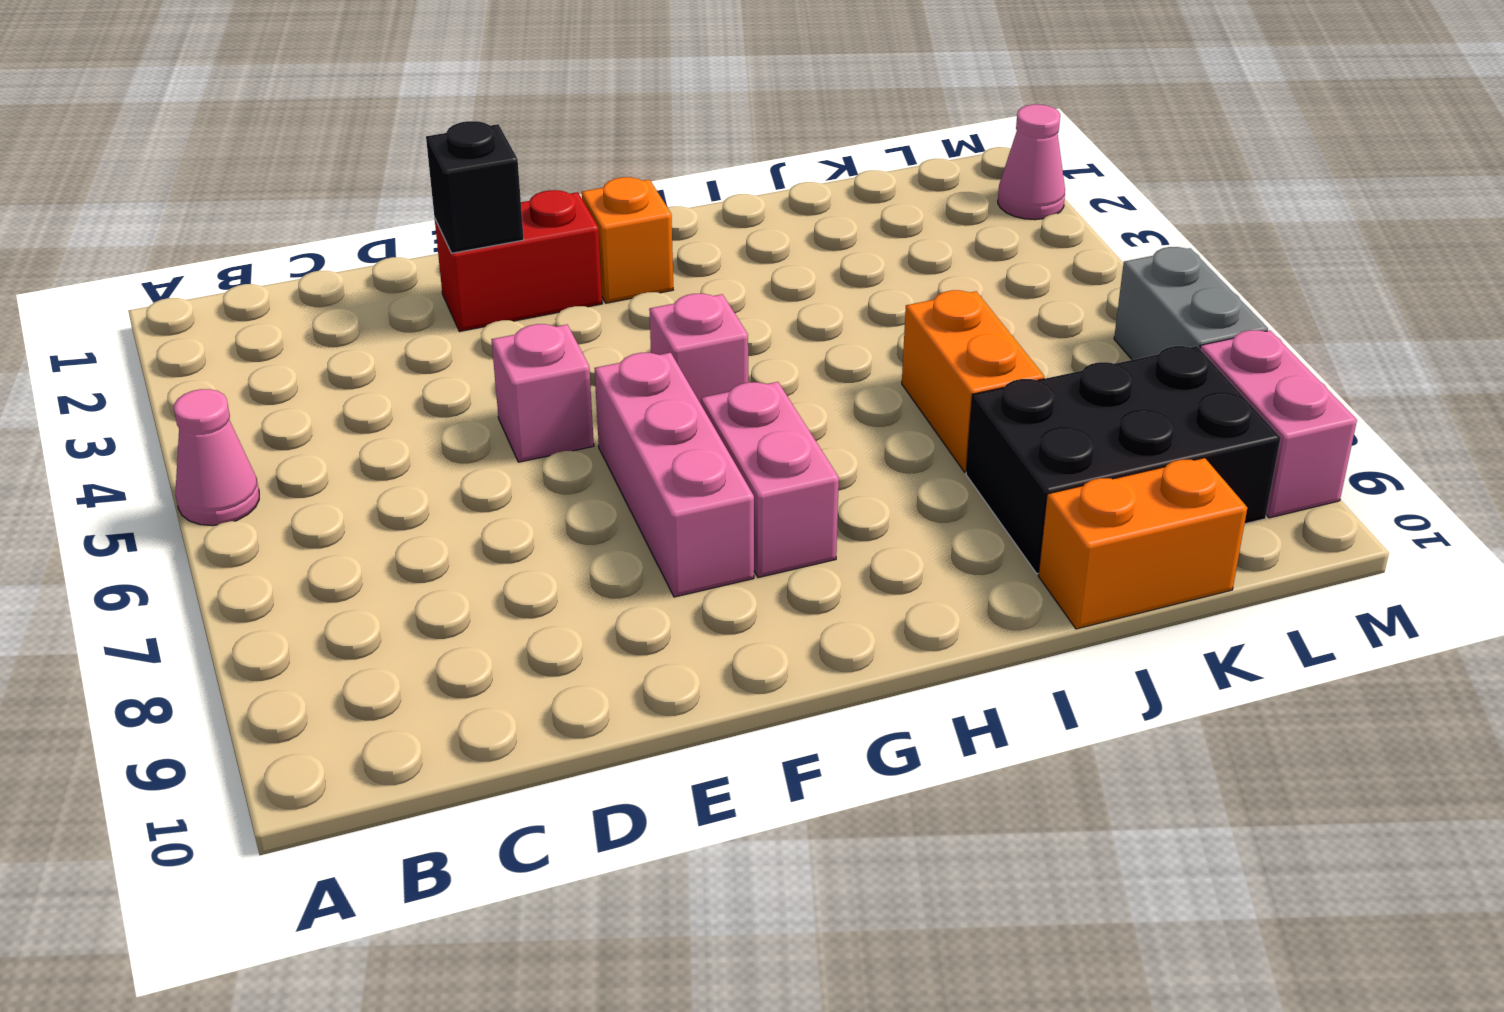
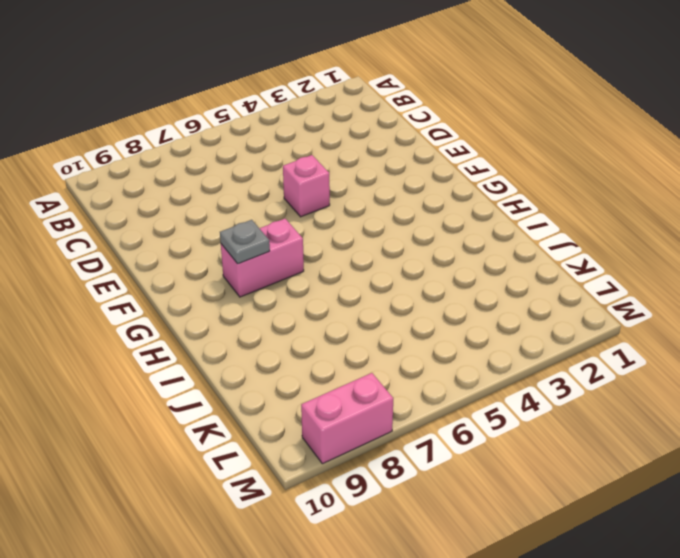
grey plate G8 level 2 -> none
none -> pink cone A5 level 1
none -> red brick E2:F2 level 1
none -> pink brick F6:F8 level 1

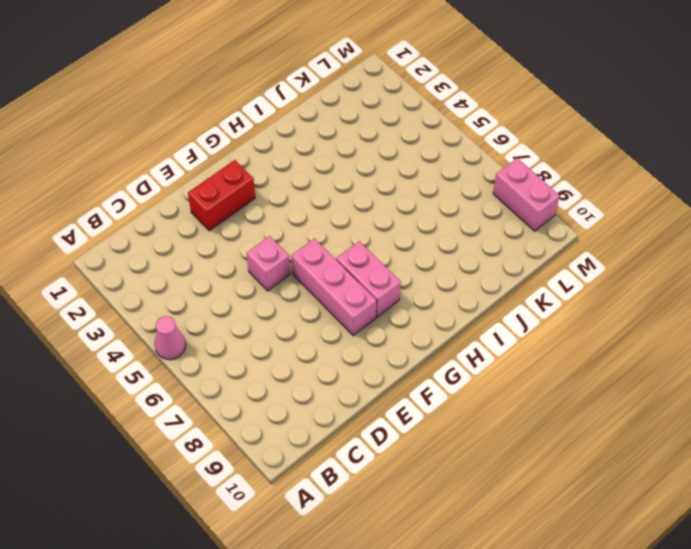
none -> orange brick G2 level 1
none -> pink brick G5 level 1
none -> orange brick J6:J7 level 1

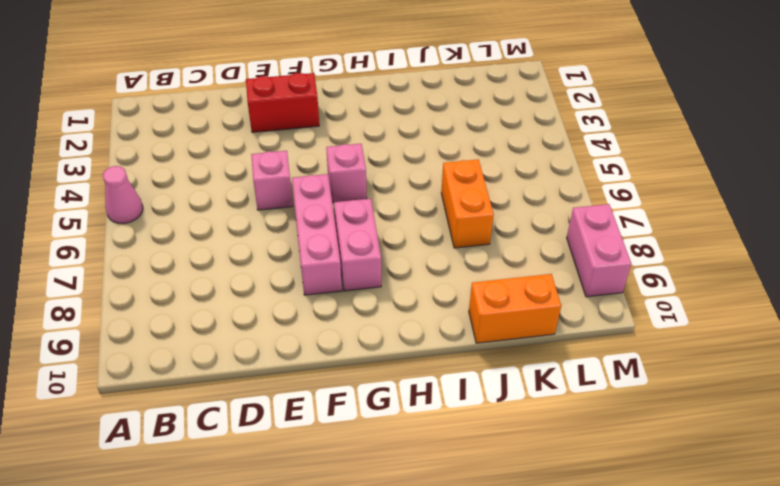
none -> orange brick G2 level 1
none -> black brick J8:L9 level 1
none -> pink cone M2 level 1

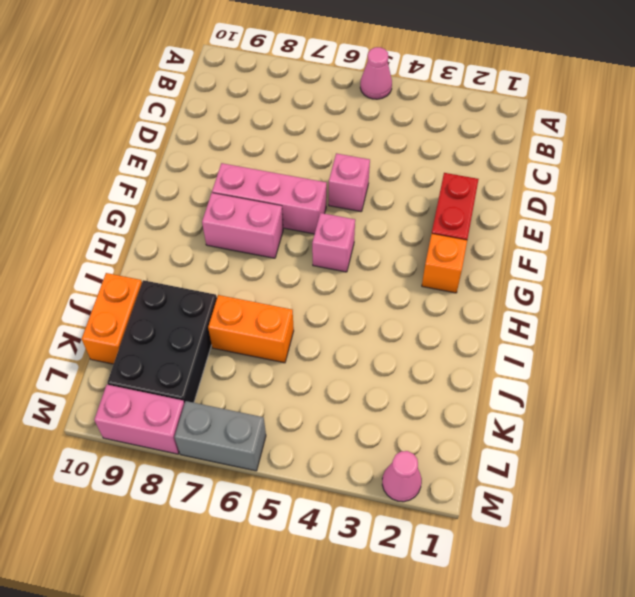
none -> black brick E2 level 2

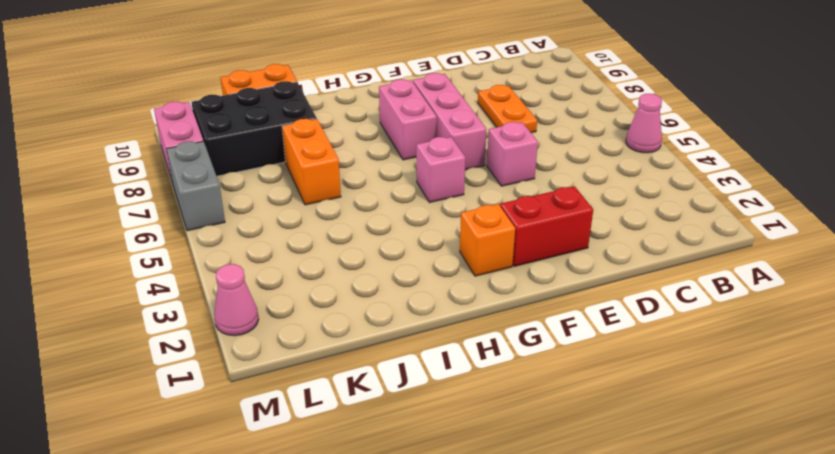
orange plate D7:D8 level 1 -> none
none -> black brick E2 level 2

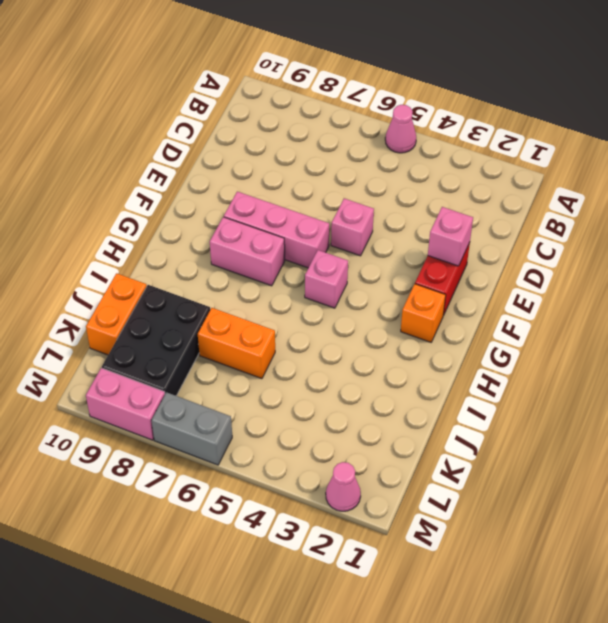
pink brick E2 level 2 -> black brick E2 level 2

